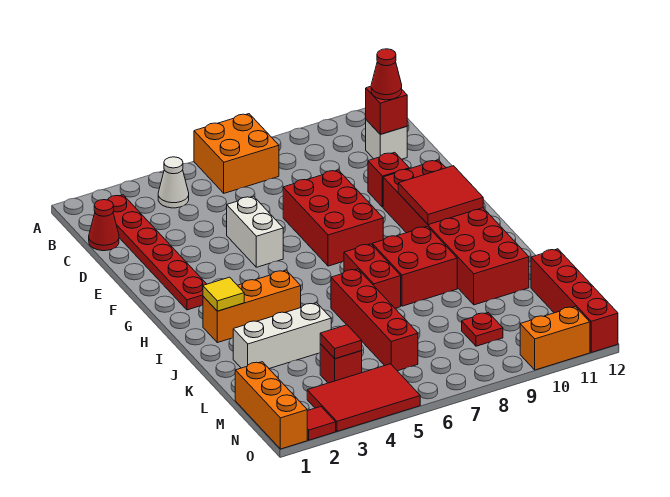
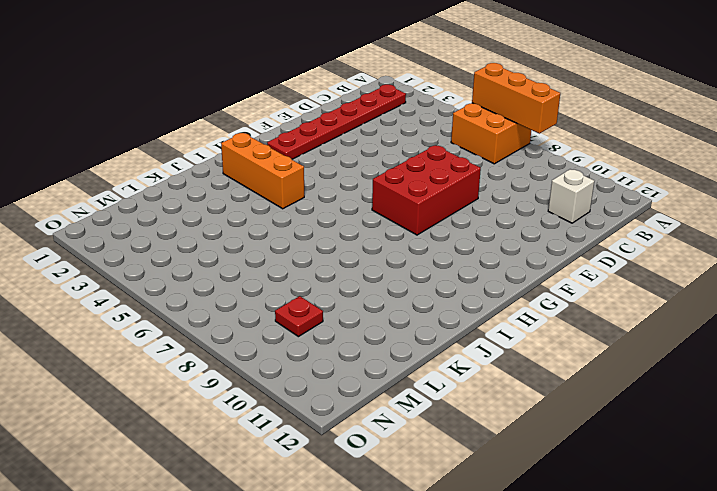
orange brick A6:A8 level 2 -> orange brick M1:O1 level 1
none -> white cone B4 level 1
none -> red cone C1 level 1
none -> white brick E5:F5 level 1

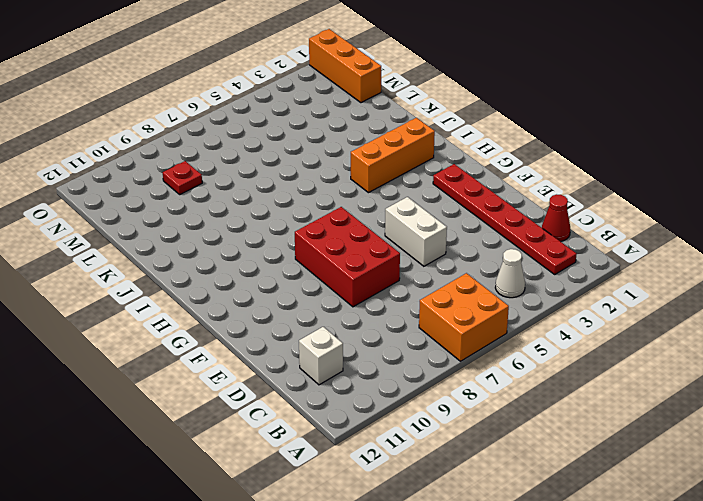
none -> red brick E10 level 1
none -> red brick F10:K11 level 1
none -> red brick I7:J7 level 1

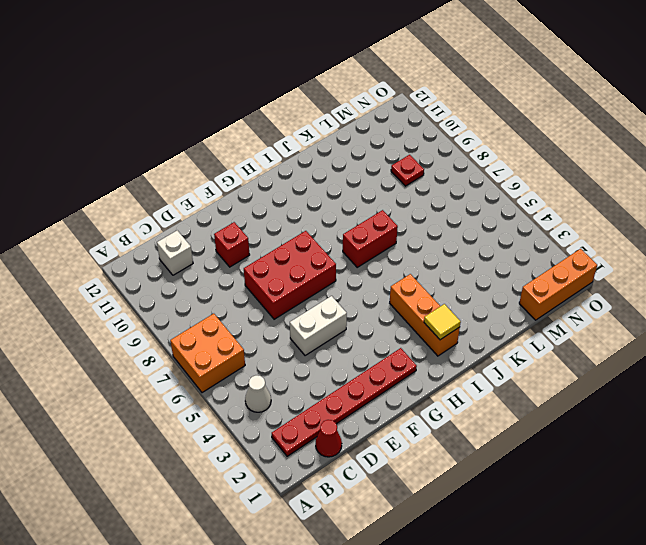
none -> red brick F10:K11 level 1
none -> red brick I8:J9 level 1
none -> red brick J6:M6 level 1

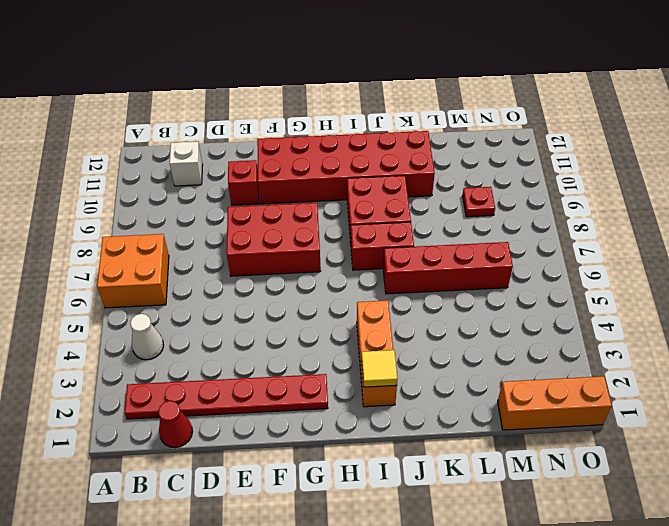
none -> white brick E5:F5 level 1
none -> white brick K2:K4 level 1
none -> red brick L12:O12 level 1

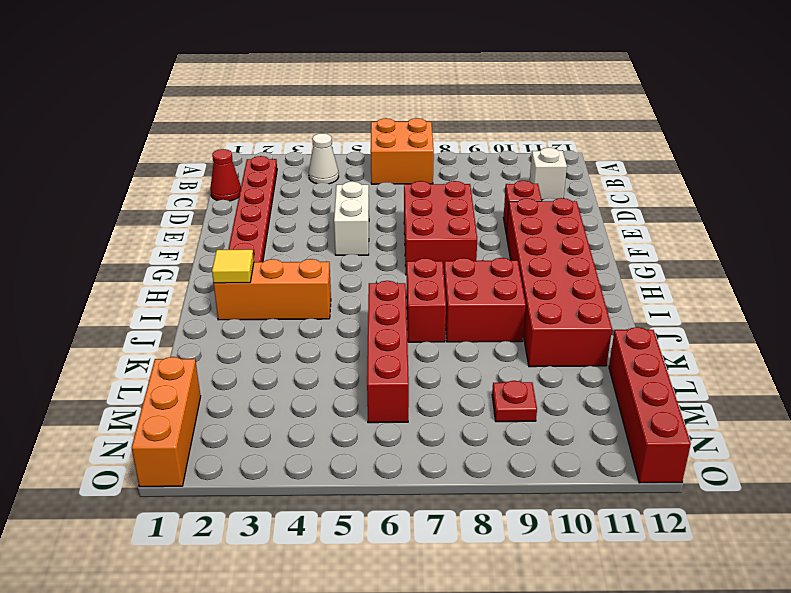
none -> white brick K2:K4 level 1
none -> red brick M4 level 1
none -> red tile N3:O5 level 1

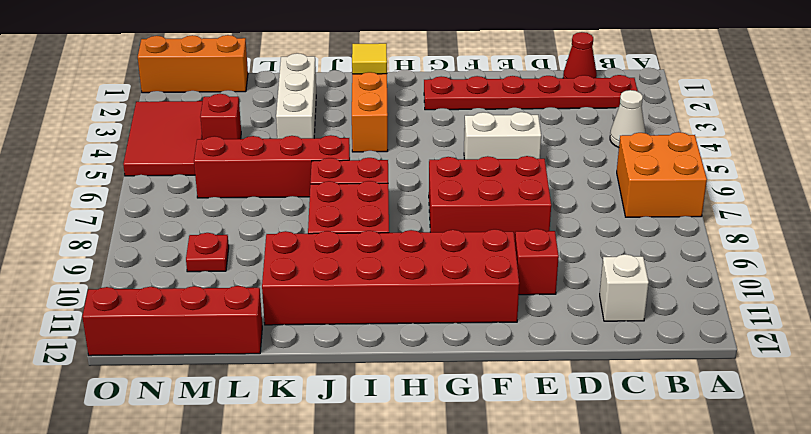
none -> red tile O2 level 1
none -> orange brick O10:O11 level 1
none -> red brick C11 level 2

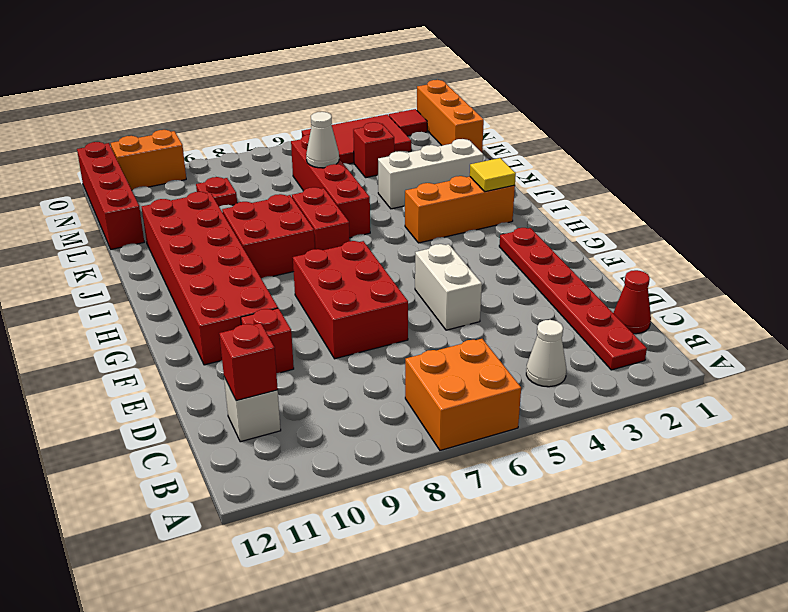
white cone L6 level 2 -> none
none -> red tile G10:H11 level 2
none -> red tile M4 level 2
none -> red cone C11 level 3

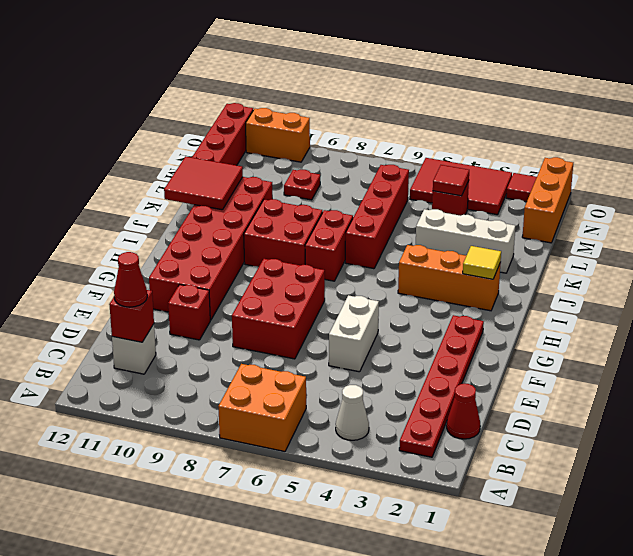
red tile J11:K12 level 2 -> red tile G10:H11 level 2

